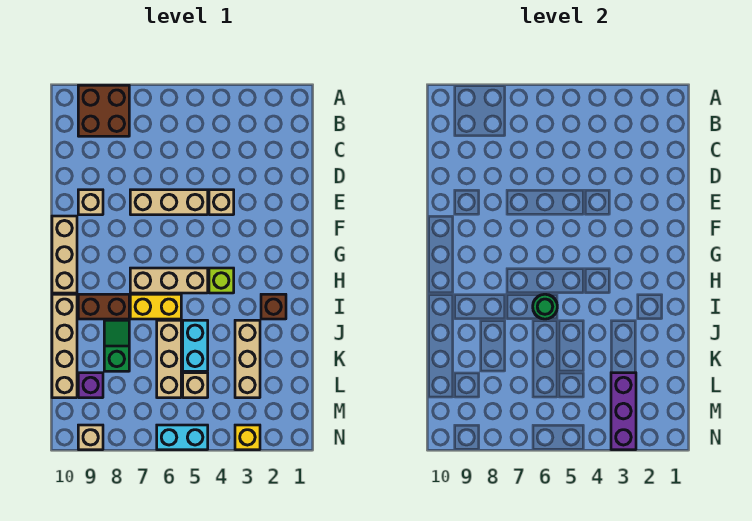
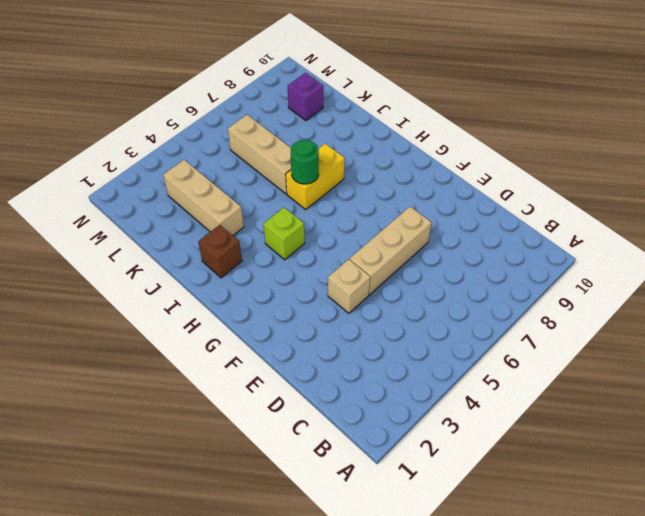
none -> brown brick A8:B9 level 1
none -> tan brick E9 level 1
none -> tan brick F10:H10 level 1

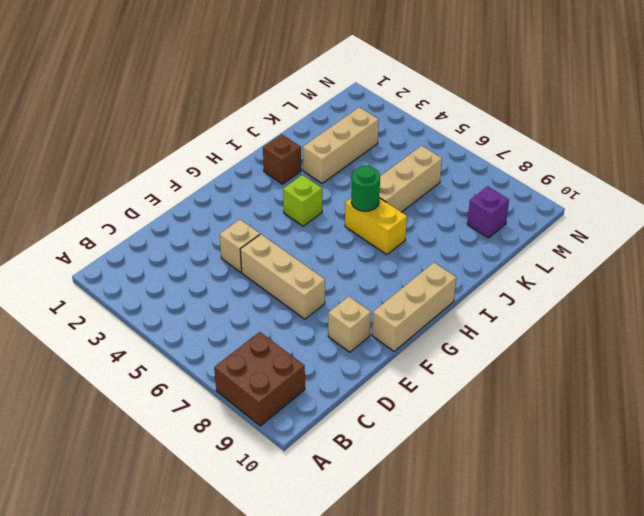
none -> tan brick H5:H7 level 1
none -> brown brick I8:I9 level 1
none -> tan brick I10:L10 level 1

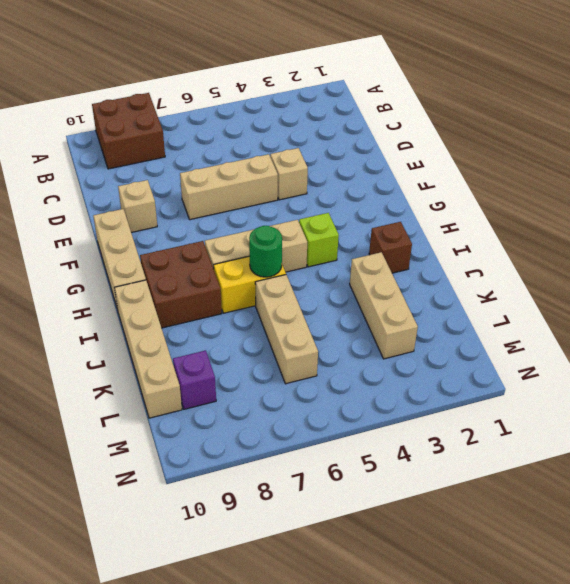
brown brick H8:I9 level 1 -> brown brick I8:I9 level 1
none -> cyan brick J5:K5 level 1
none -> green slope J8:K8 level 1 top K
none -> tan brick L5 level 1

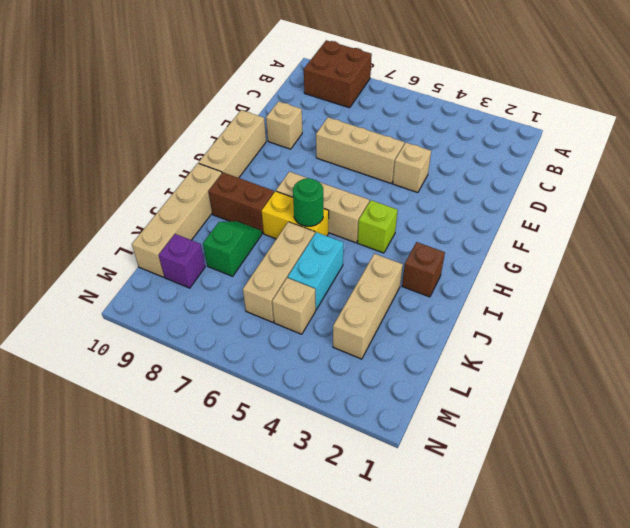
none -> yellow brick N3 level 1
none -> cyan brick N5:N6 level 1
none -> tan brick N9 level 1

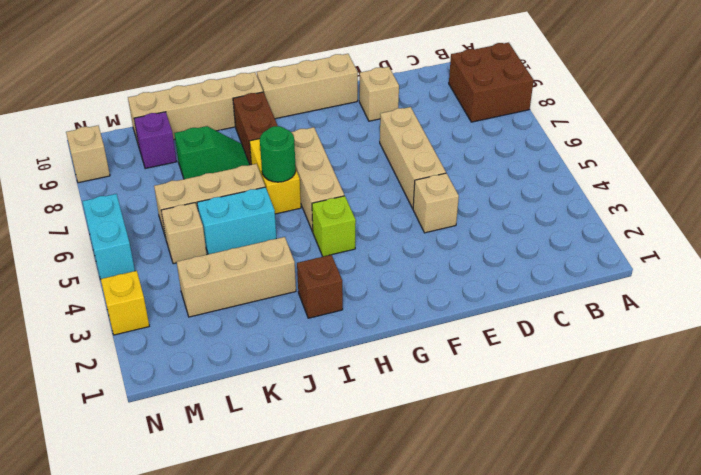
none -> purple brick L3:N3 level 2

